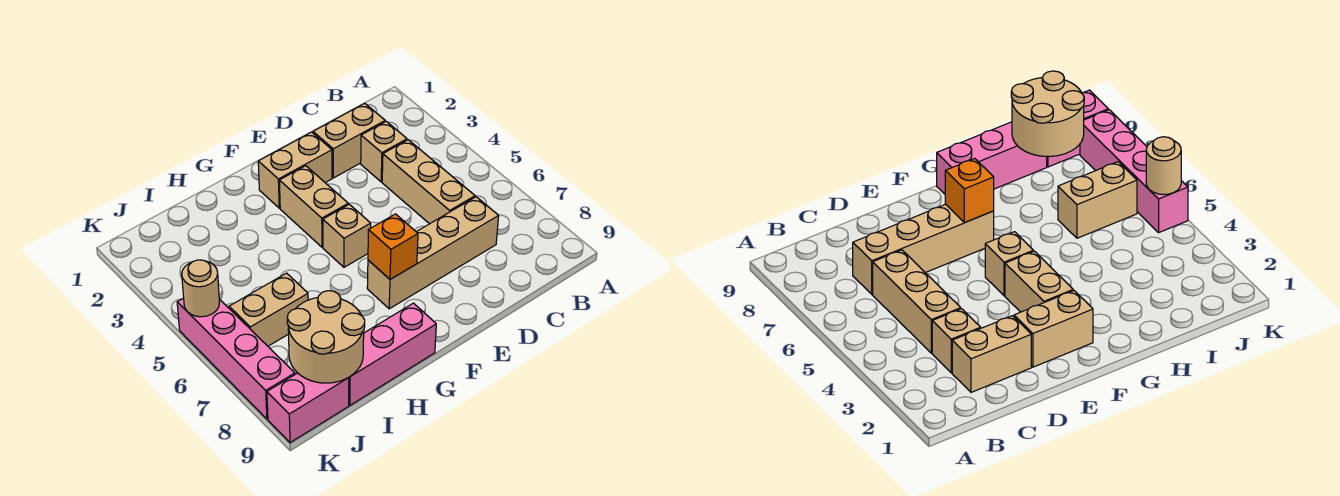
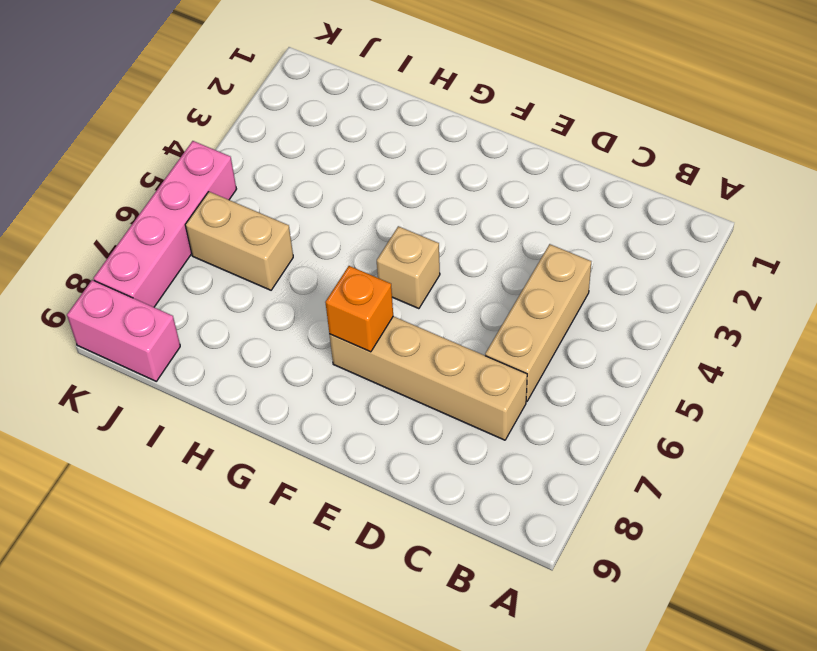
none -> tan brick C2:D2 level 1
none -> tan brick C3 level 1
none -> tan brick E2:F2 level 1

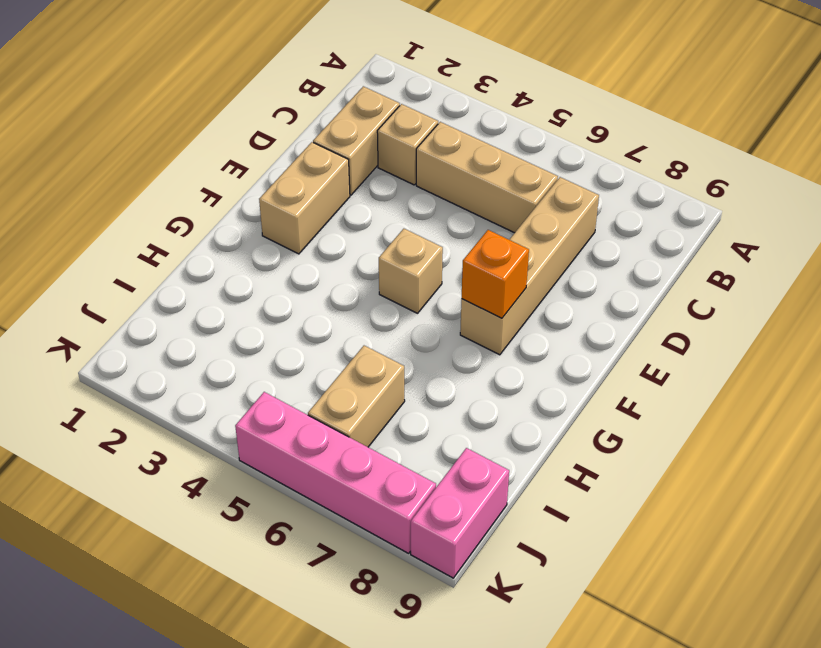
none -> tan brick F3:F4 level 1
none -> pink brick G9:I9 level 1
none -> tan round brick I8:J9 level 2

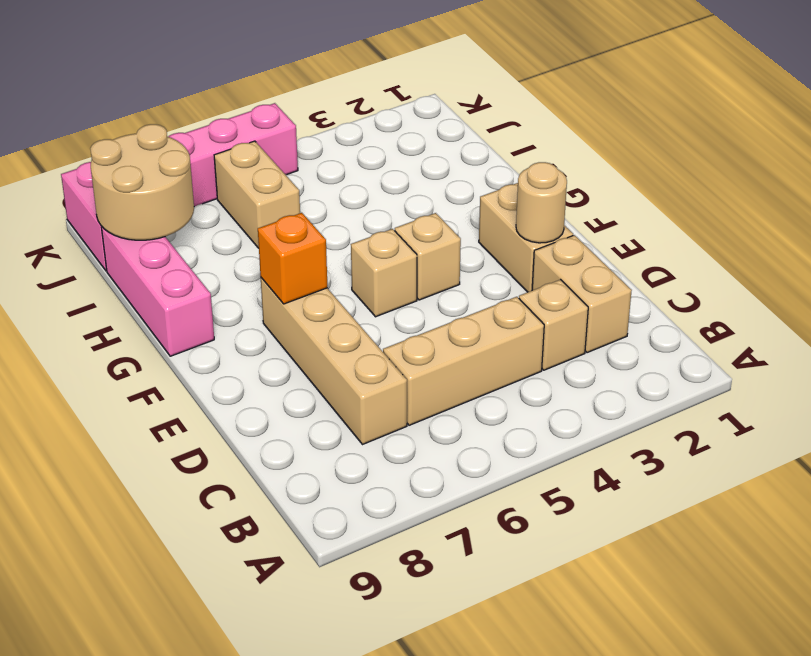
tan round brick E2 level 2 -> tan round brick K5 level 2
tan brick F4 level 1 -> tan brick F3:F4 level 1

